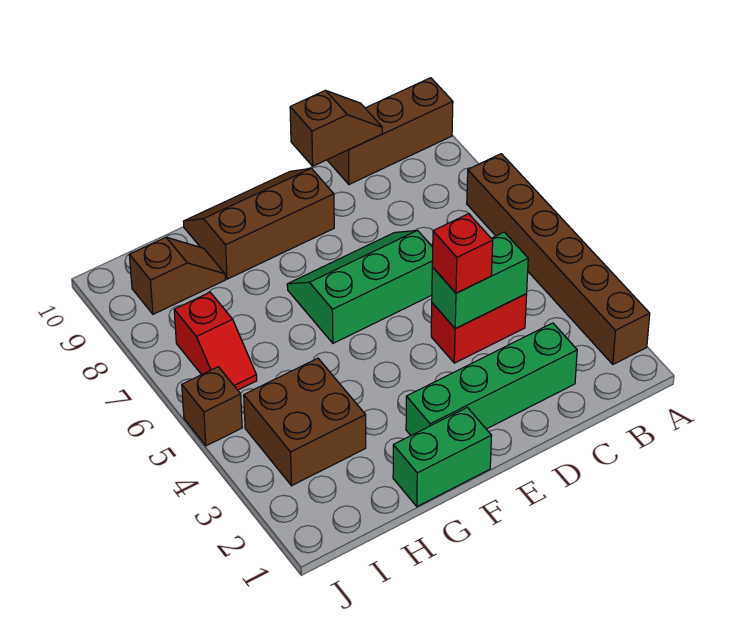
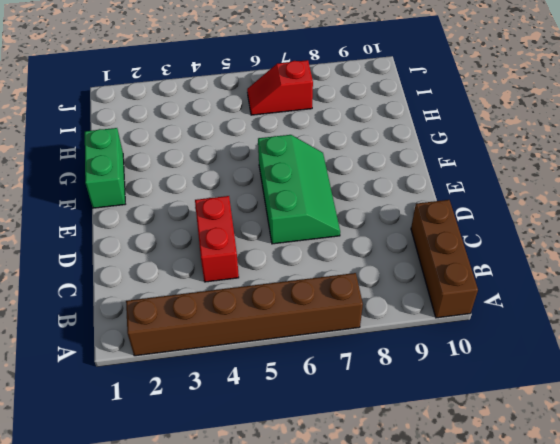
none -> green brick C2:F2 level 1
none -> brown slope E9:G10 level 1 top 9
none -> brown brick H3:I4 level 1

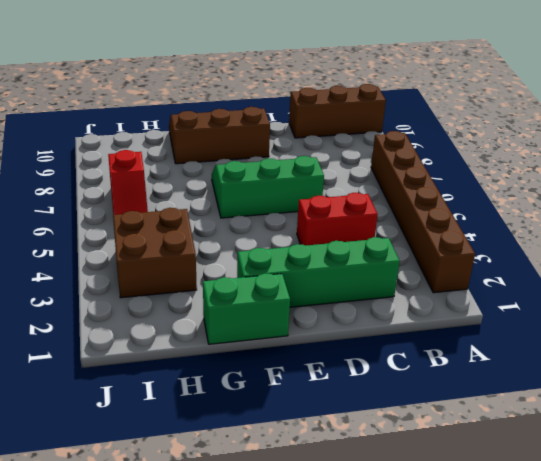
none -> brown slope H9:I9 level 1 top I
none -> brown brick J5 level 1
none -> green brick C4:D4 level 2

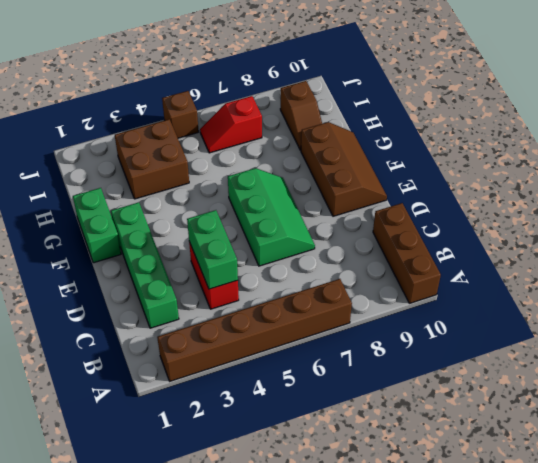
none -> brown slope C10:D10 level 2 top D
none -> red brick D4 level 3

